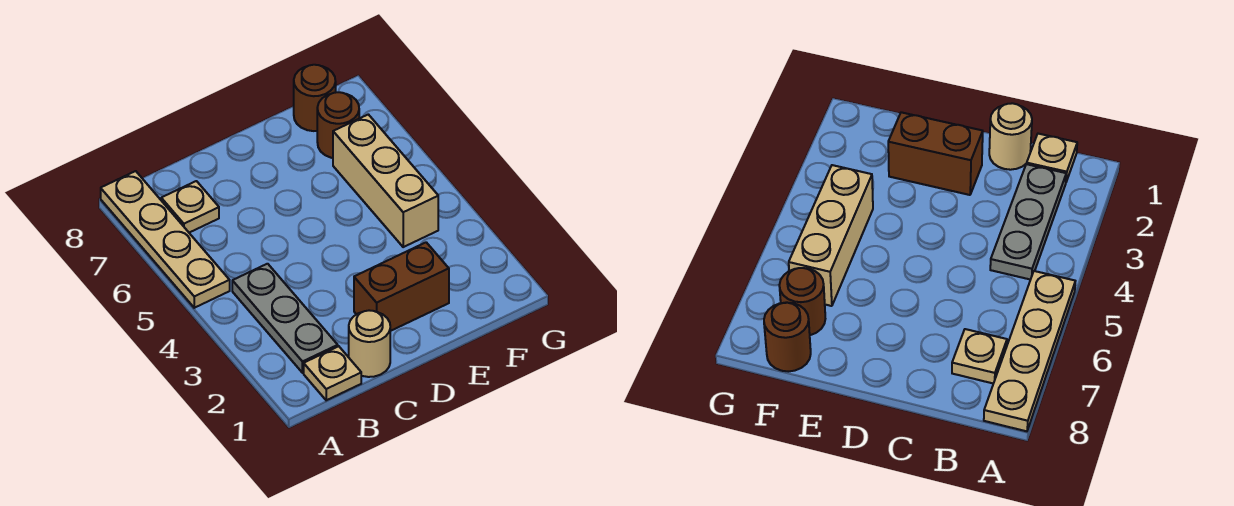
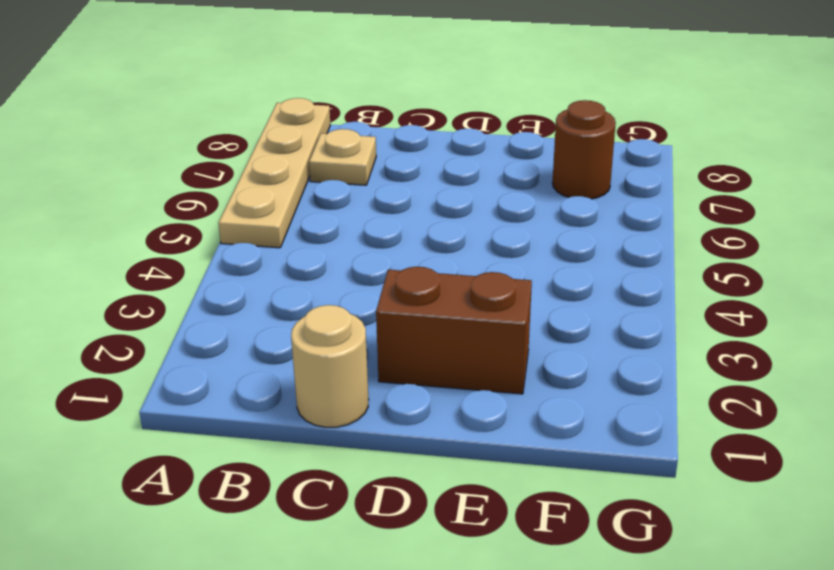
none -> tan plate B1 level 1
none -> grey plate B2:B4 level 1

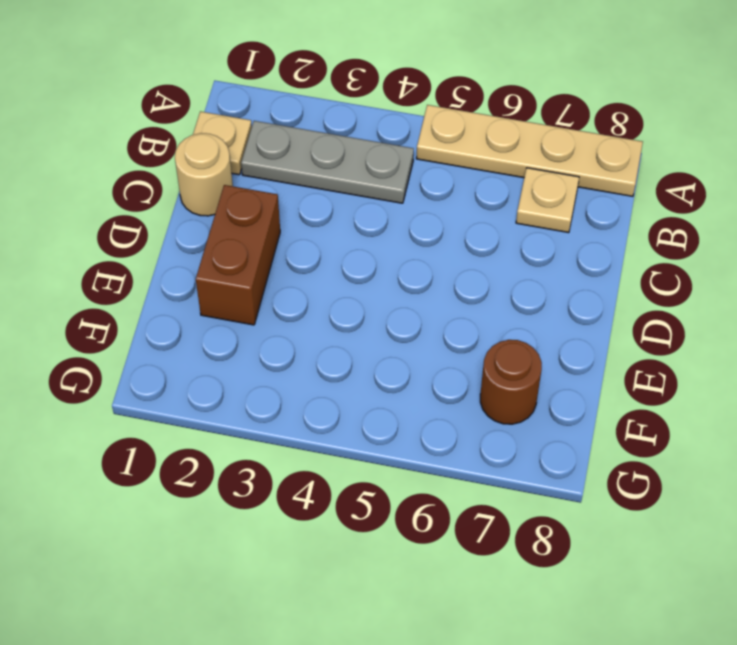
none -> tan brick F4:F6 level 1
none -> brown round brick F8 level 1

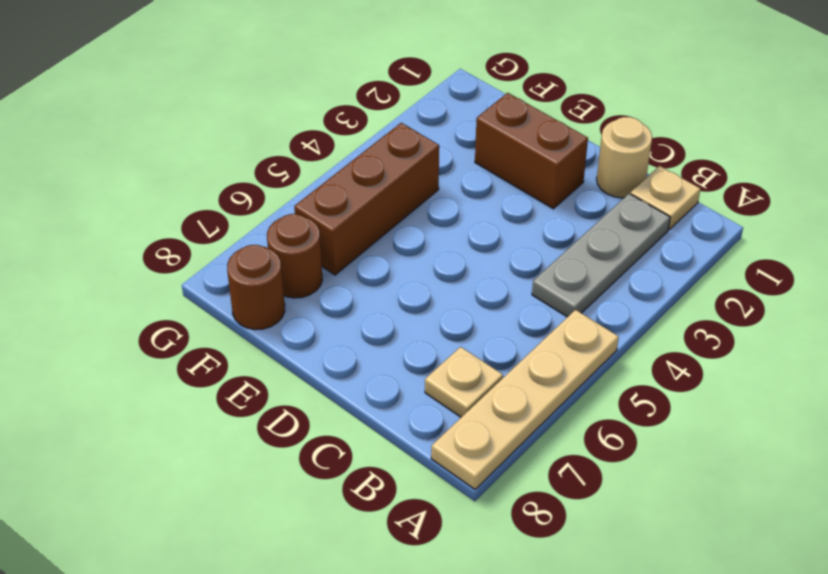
brown brick F4:F6 level 1 -> tan brick F4:F6 level 1

